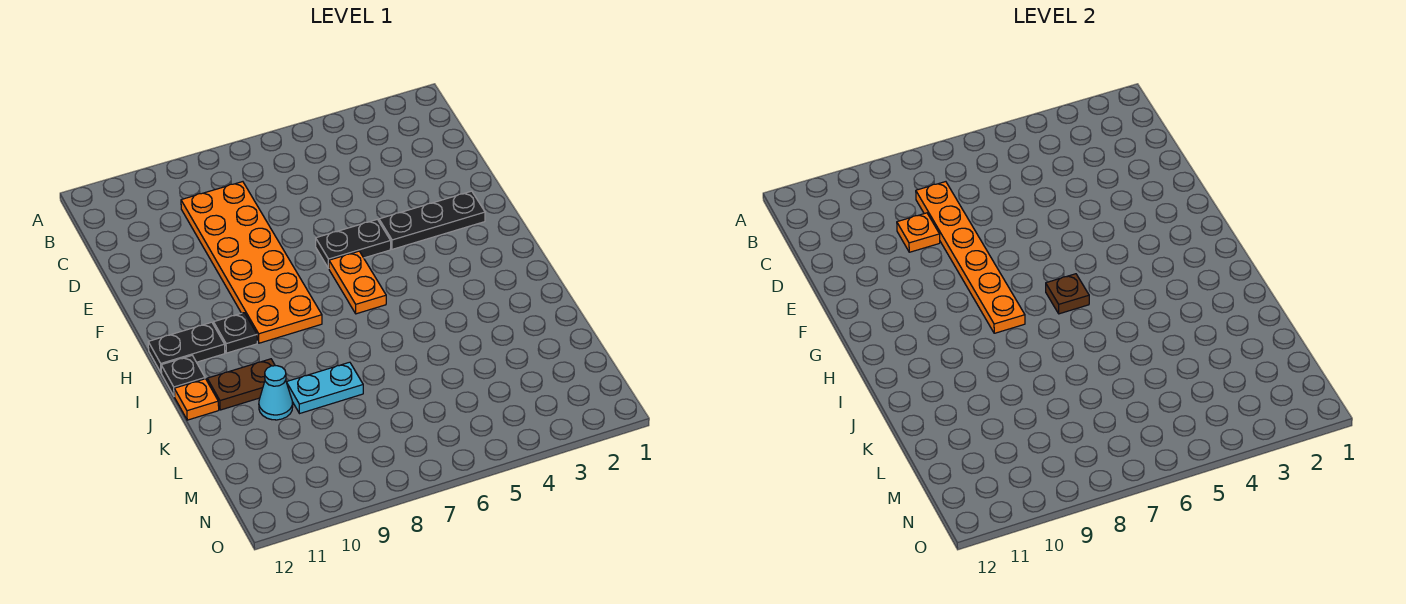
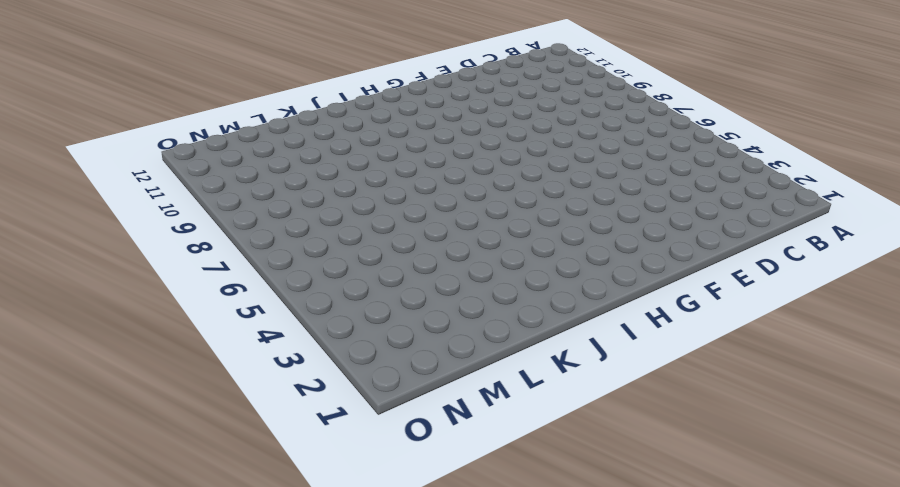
none -> orange plate C8:H9 level 1
none -> black plate F2:F4 level 1
none -> black plate F5:F6 level 1

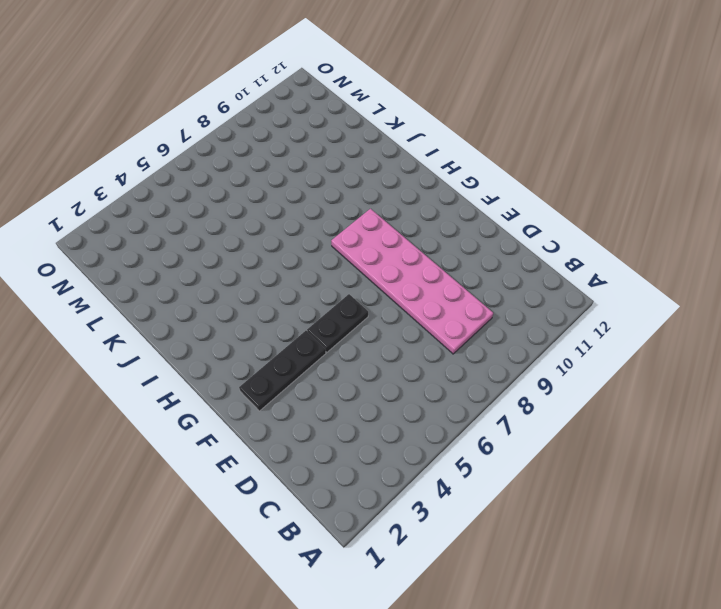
pink plate C8:H9 level 1 -> orange plate C8:H9 level 1
none -> orange plate G6:H6 level 1
none -> black plate H10 level 1
none -> black plate H11:H12 level 1

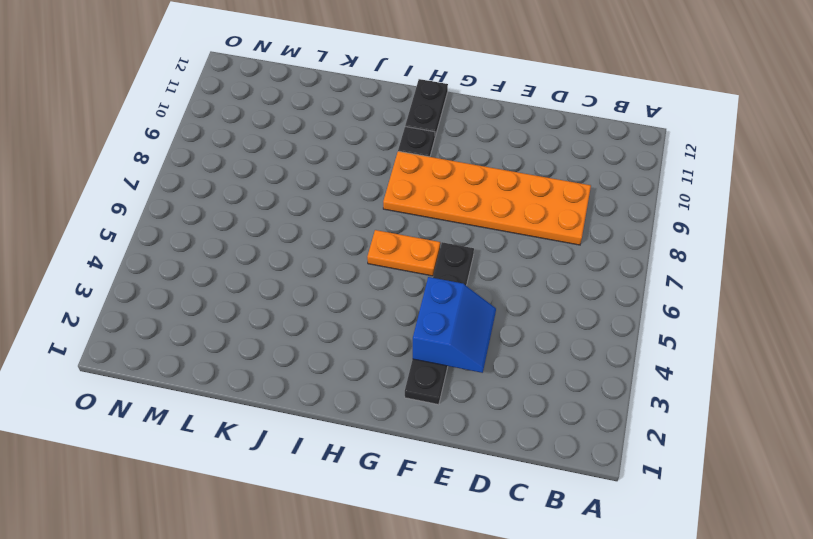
blue slope E3:F4 level 2 top F -> none
none -> black plate I12 level 1
none -> brown plate J10:J11 level 1
none -> orange plate J12 level 1

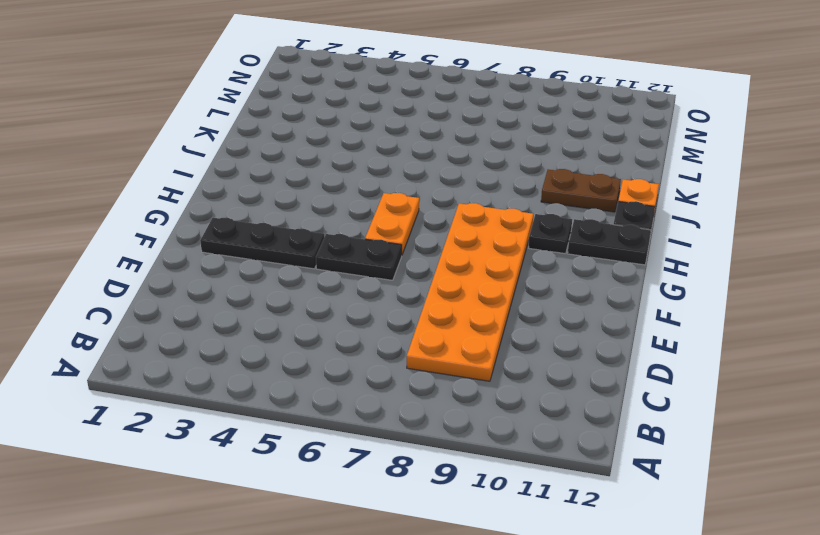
none -> cyan plate K8:K9 level 1
none -> cyan cone K10 level 1
none -> orange plate C8:H8 level 2

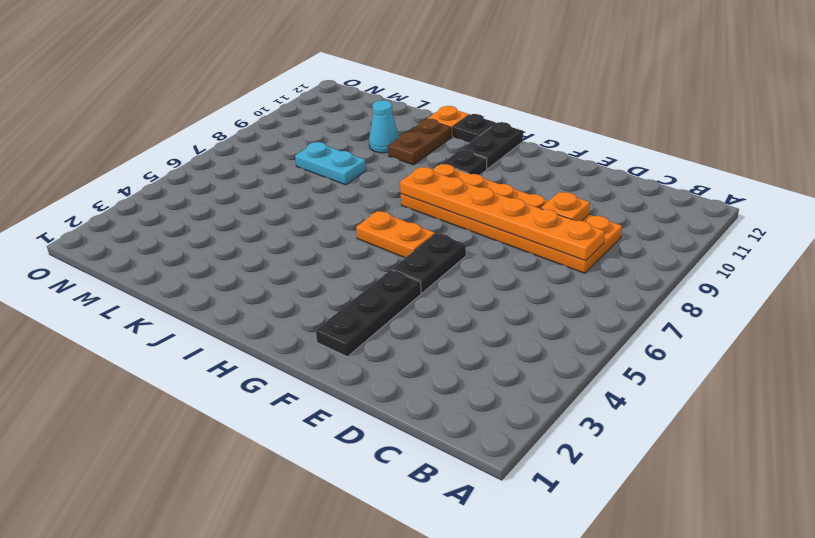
cyan plate K8:L8 level 1 -> cyan plate K8:K9 level 1
none -> brown plate H6 level 2

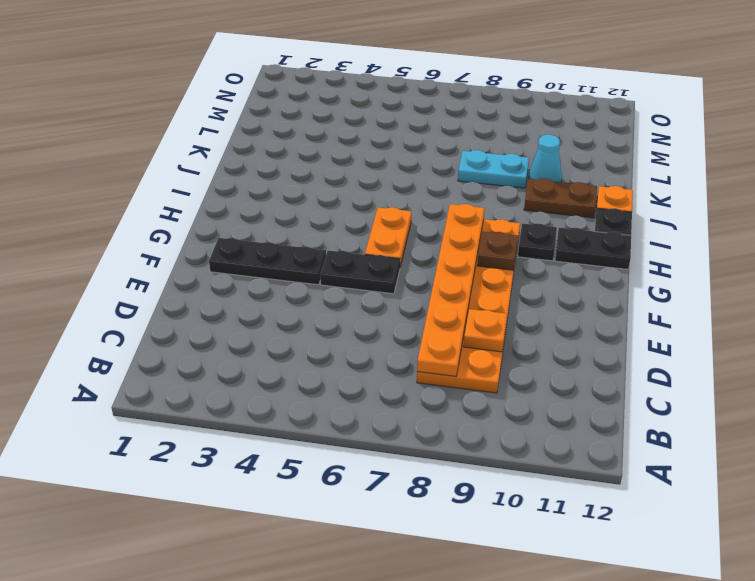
brown plate G9 level 2 -> brown plate H6 level 2

